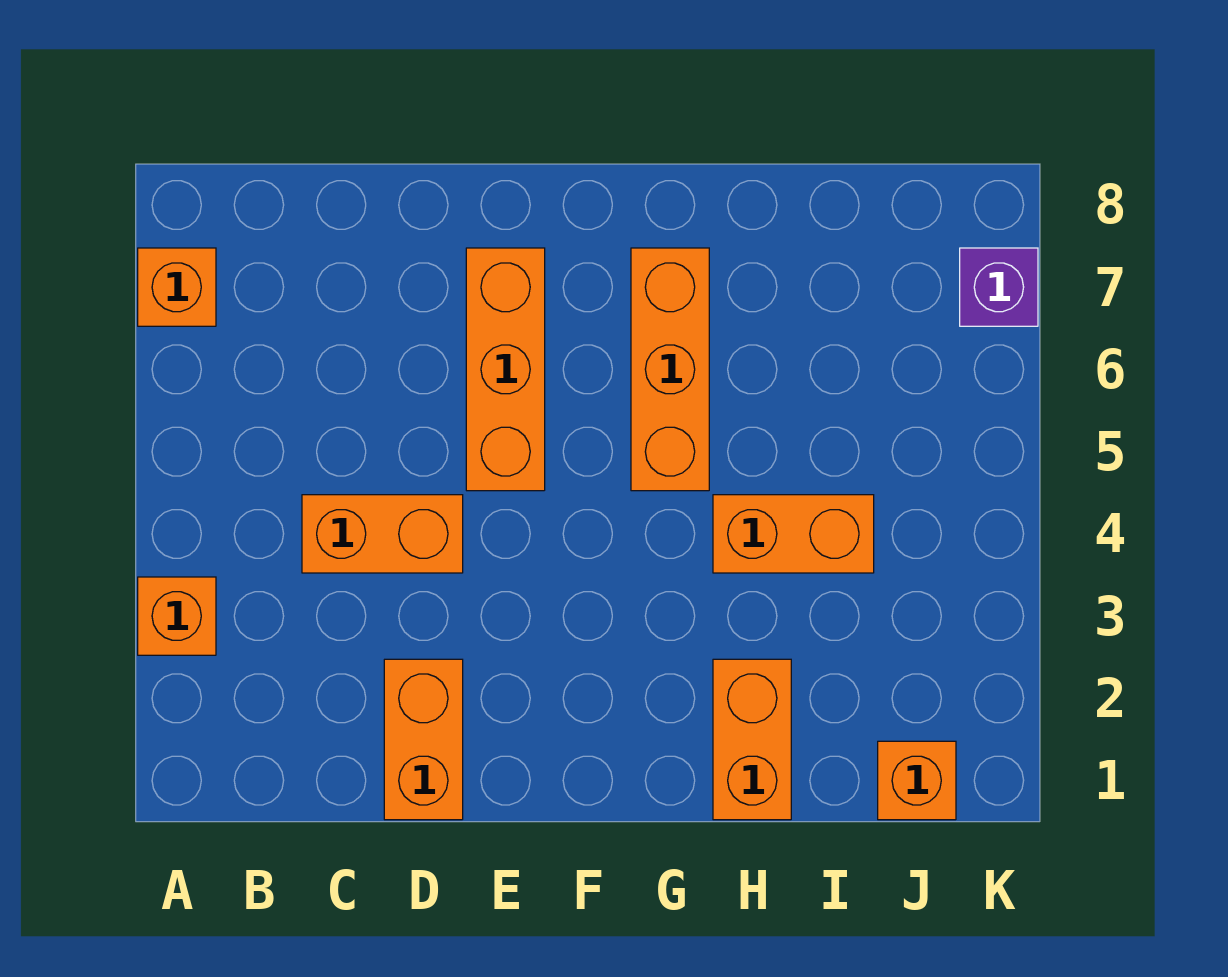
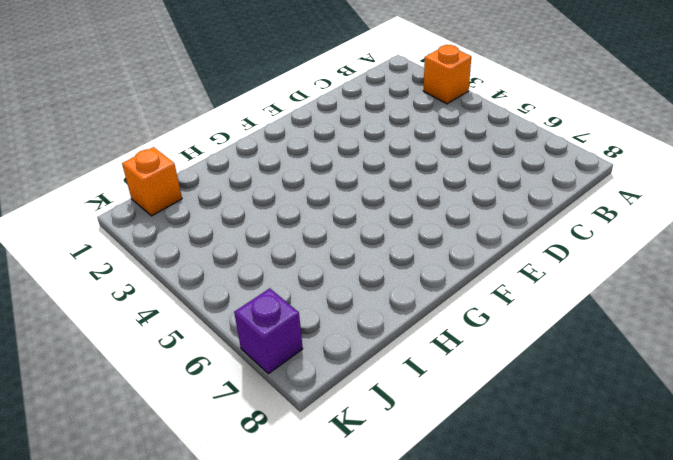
none -> orange brick A7 level 1
none -> orange brick C4:D4 level 1

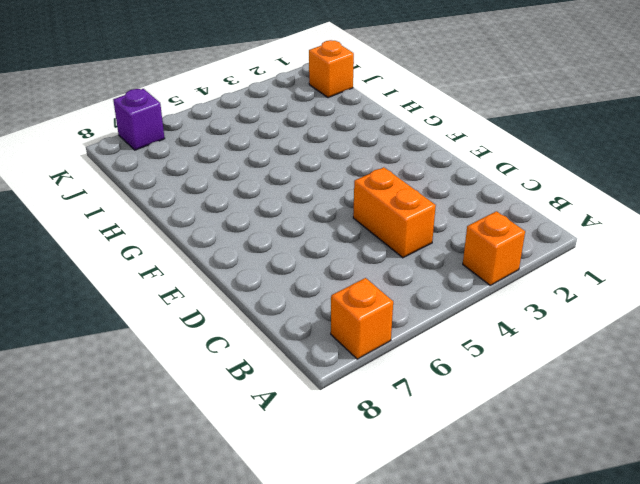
none -> orange brick D1:D2 level 1
none -> orange brick E5:E7 level 1

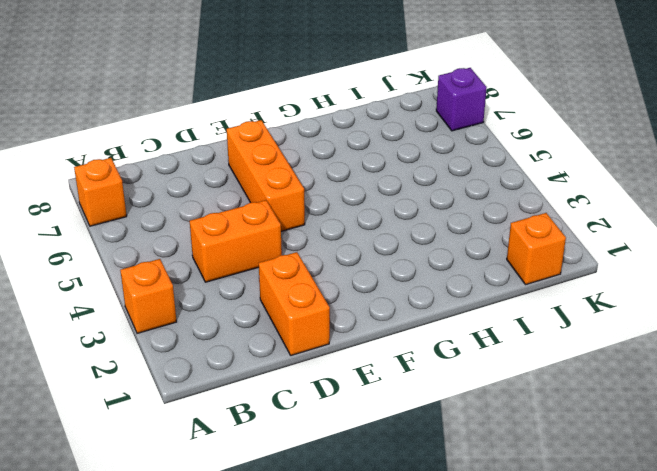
none -> orange brick G5:G7 level 1
none -> orange brick H1:H2 level 1

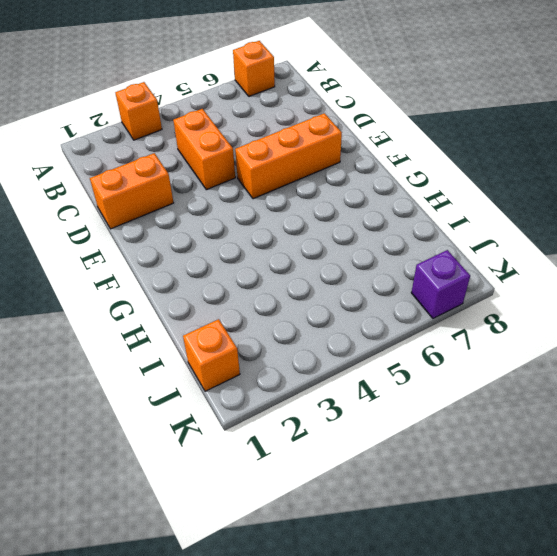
none -> orange brick G5:G7 level 1
none -> orange brick H1:H2 level 1

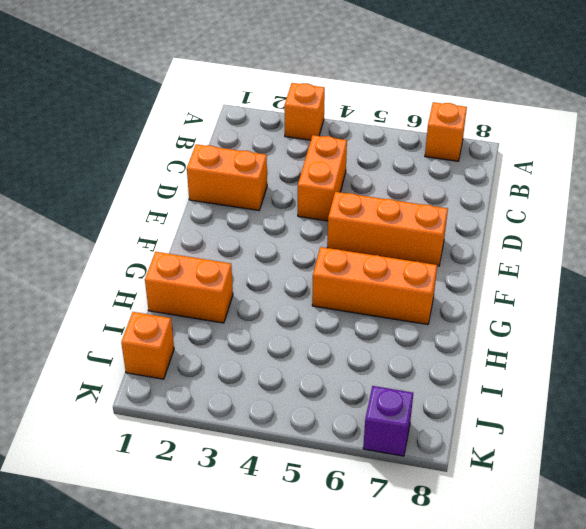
none -> orange brick H4:I4 level 1

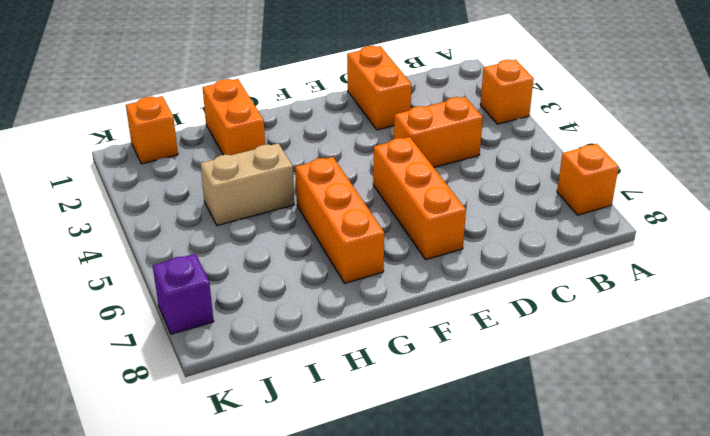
tan brick H4:I4 level 1 -> orange brick H4:I4 level 1

